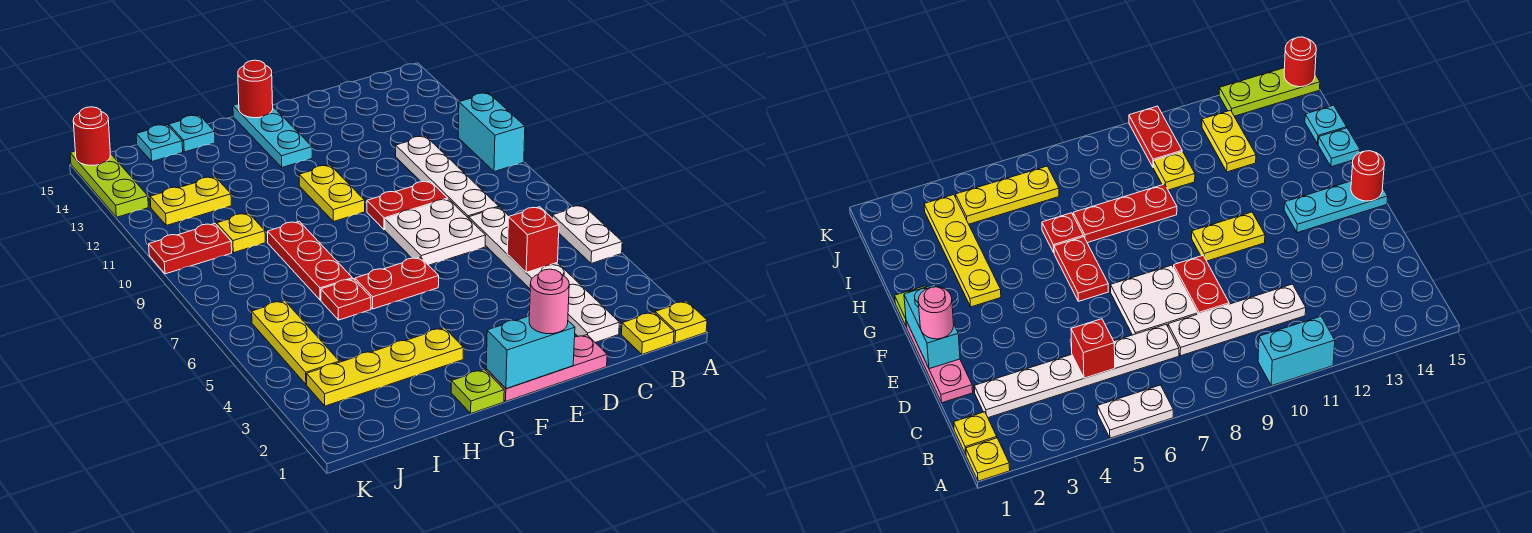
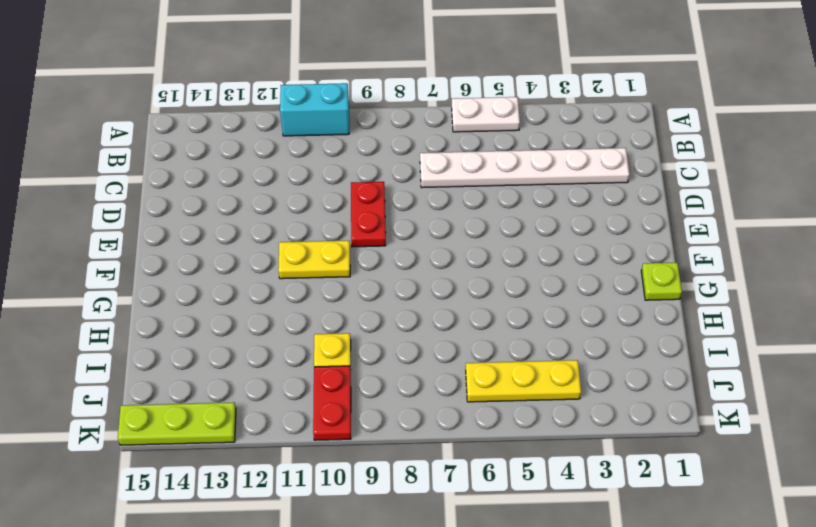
none -> yellow plate A1 level 1
none -> yellow plate B1 level 1
none -> white plate C8:C11 level 1

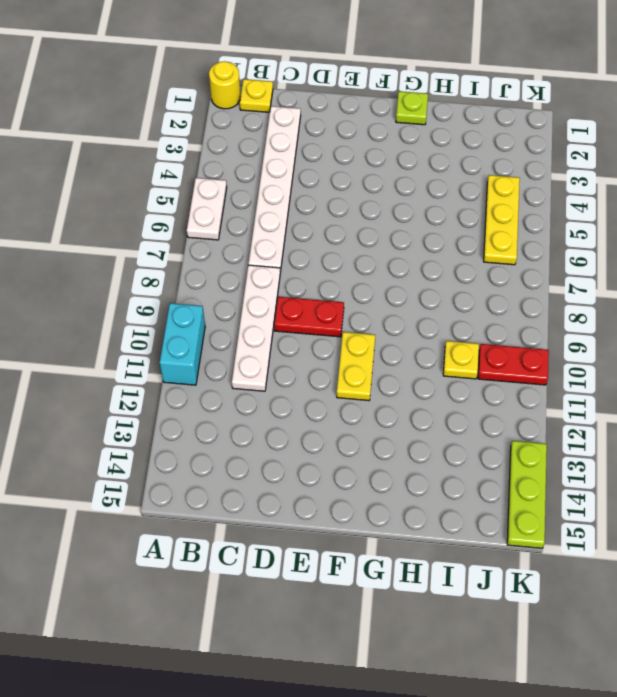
yellow round brick A1 level 1 -> yellow plate A1 level 1
none -> pink plate D1:F1 level 1
none -> white plate D7:E8 level 1
none -> red plate F6:G6 level 1

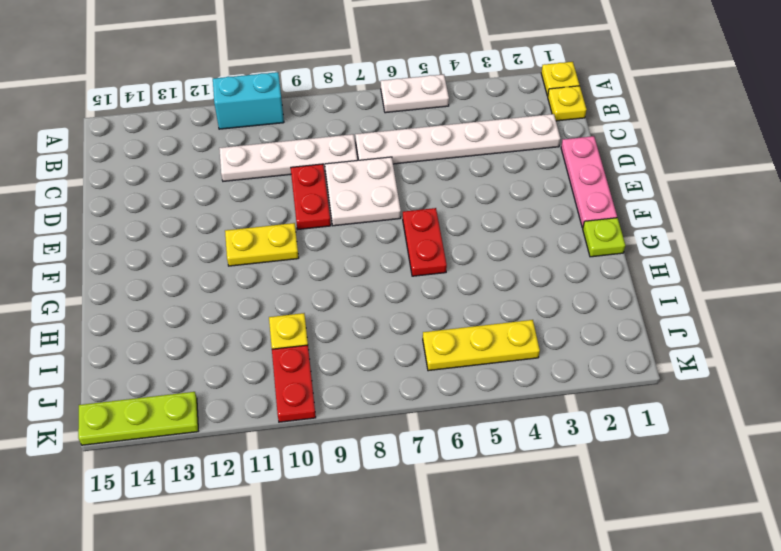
none -> cyan plate F13:F15 level 1
none -> yellow plate G3:J3 level 1
none -> red plate H6 level 1

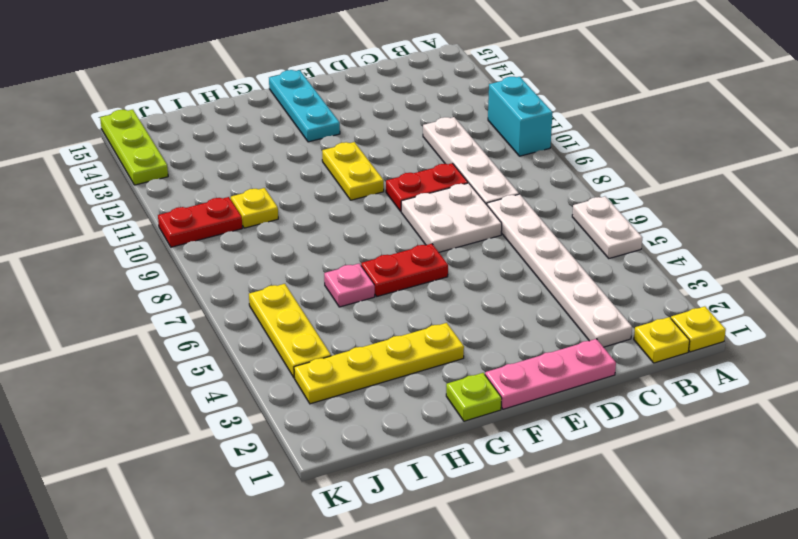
pink plate H6 level 1 -> red plate H6 level 1
none -> red plate H7:H9 level 1
none -> cyan plate H15 level 1
none -> yellow plate I12:J12 level 1

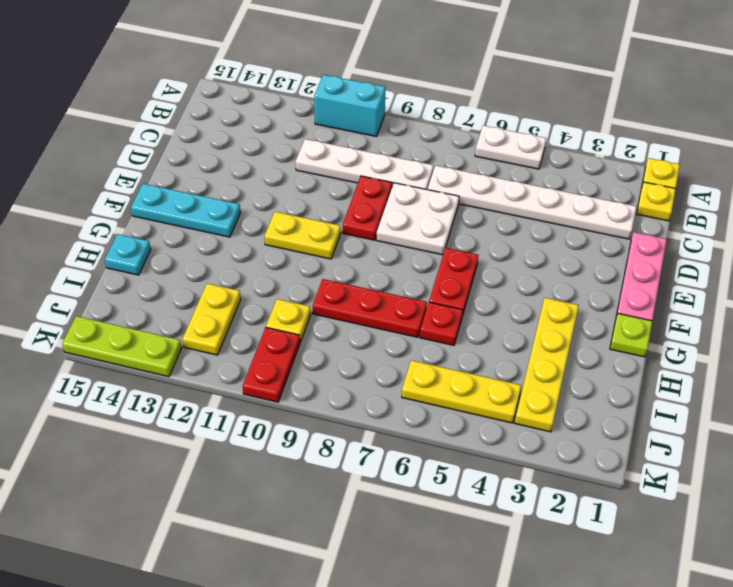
none -> cyan plate I15 level 1
none -> red brick C5 level 2
none -> cyan brick E1:F1 level 2

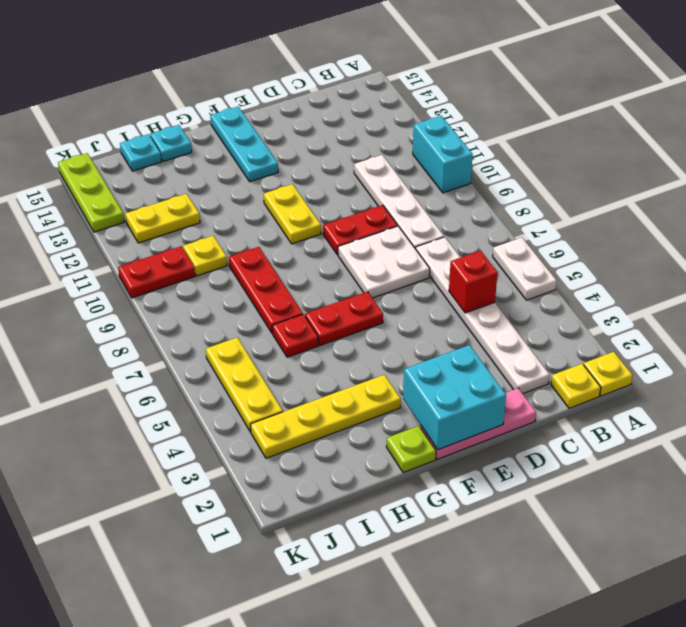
cyan brick E1:F2 level 2 -> cyan brick E1:F1 level 2
none -> red round brick F15 level 2
none -> red round brick K15 level 2
none -> pink round brick E1 level 3

